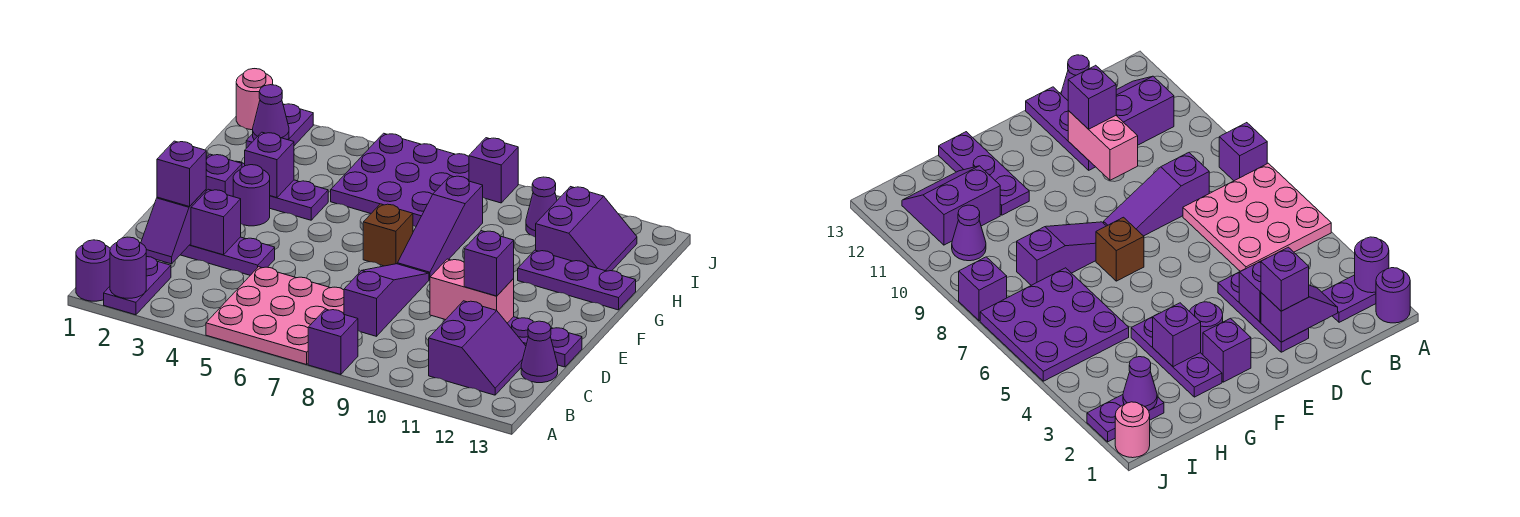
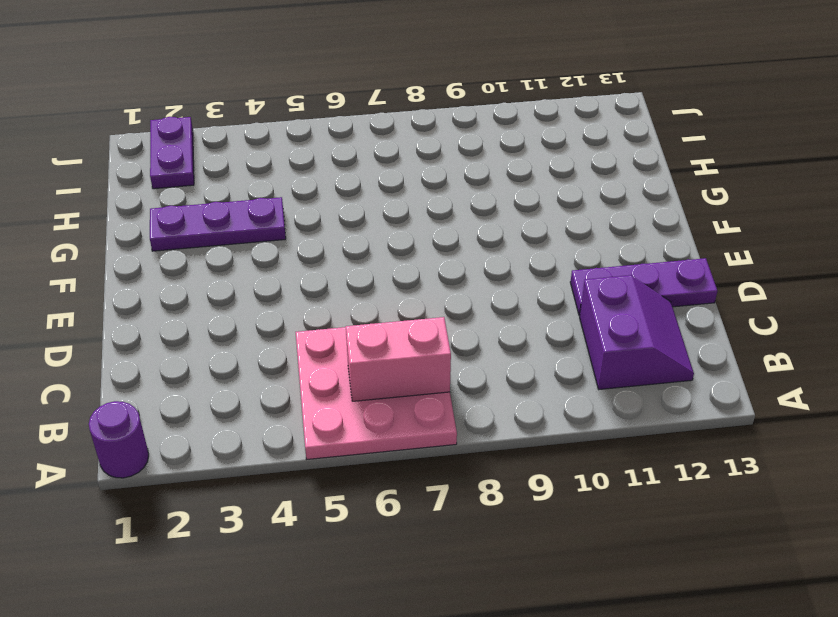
pink brick B6:B7 level 2 -> pink brick D10:D11 level 2
none -> purple plate A2:B2 level 1
none -> purple brick A8 level 1
none -> purple slope C8:E8 level 1 top C

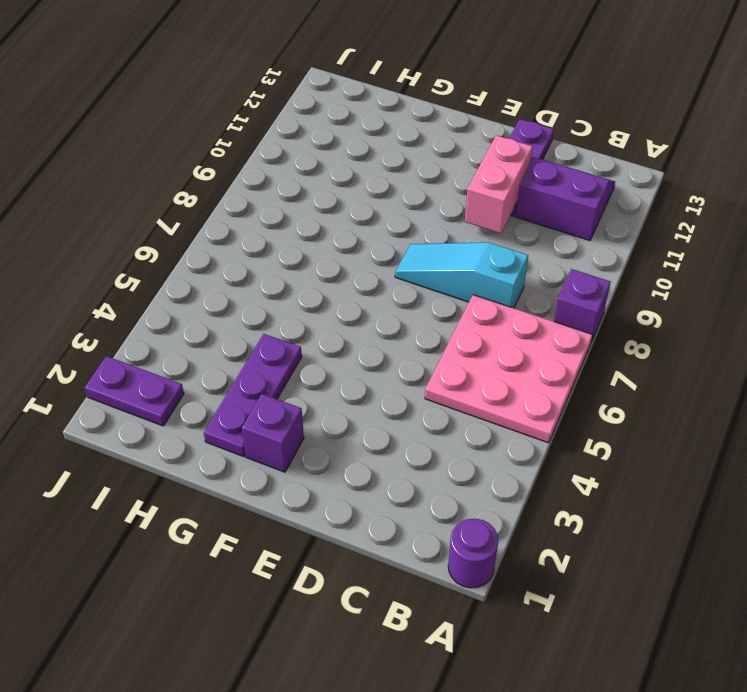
cyan slope C8:E8 level 1 top C -> purple slope C8:E8 level 1 top C
none -> purple plate A2:B2 level 1
none -> purple cone C13 level 1
none -> purple plate D2:D4 level 1

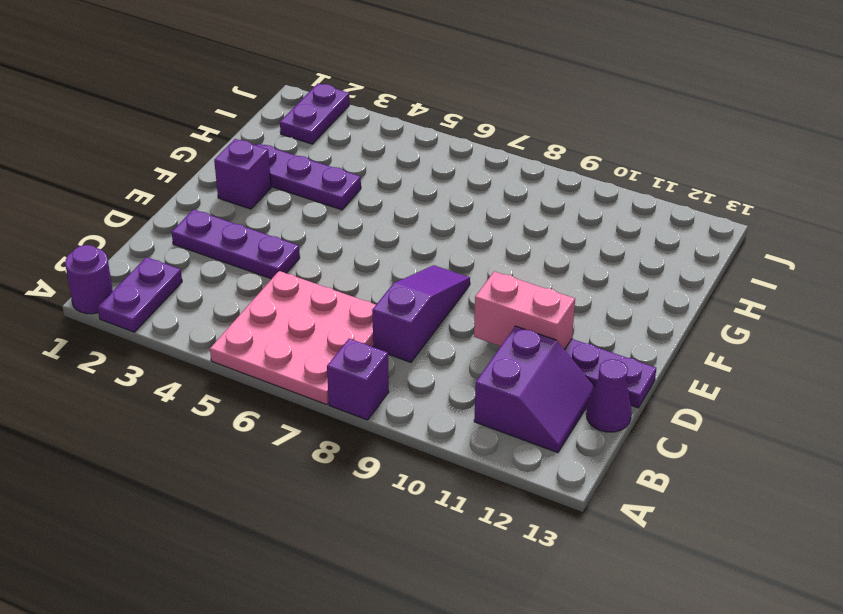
none -> purple round brick F3 level 1
none -> brown brick F7 level 1
none -> purple slope F8:H8 level 1 top H

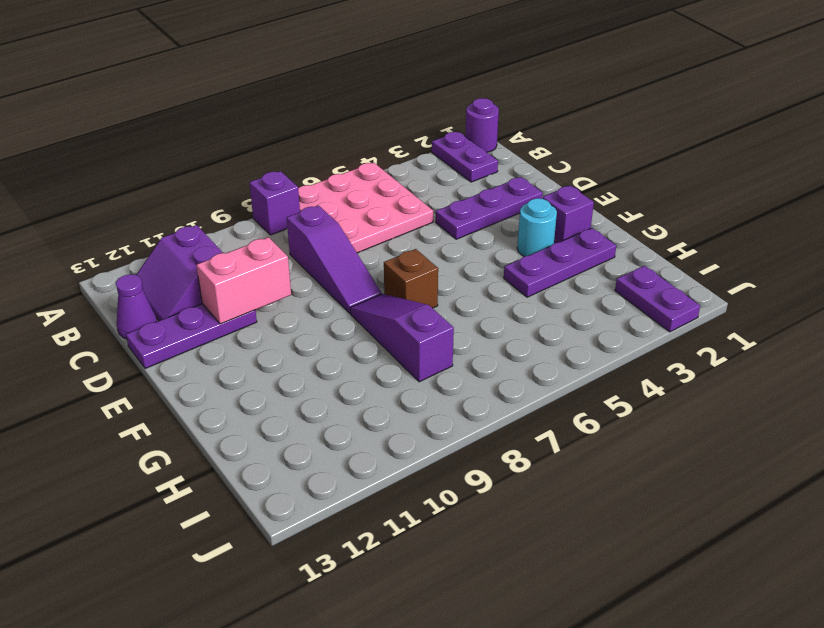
cyan round brick F3 level 1 -> purple round brick F3 level 1
none -> purple plate G11:G13 level 1
none -> purple plate H5:J7 level 1
none -> purple slope H11:I12 level 1 top 11

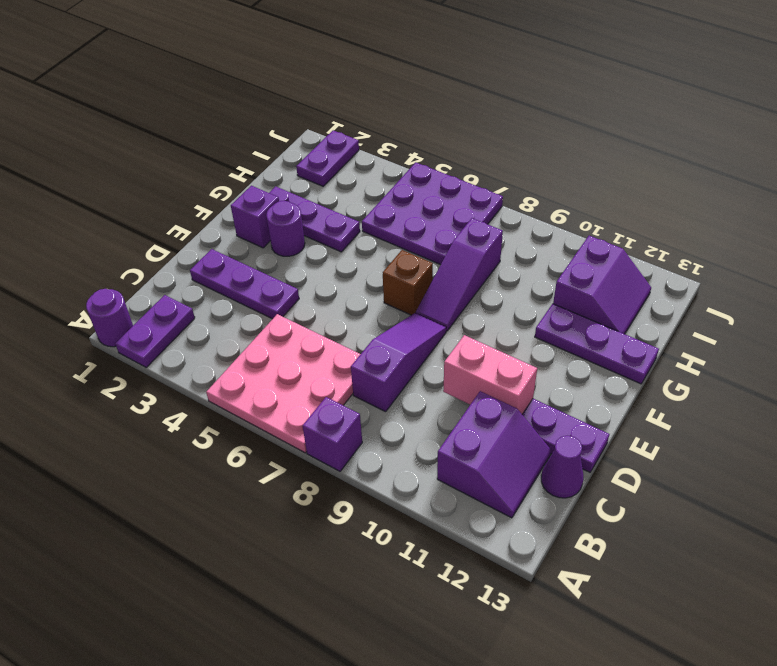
none -> purple cone I10 level 1
none -> pink round brick J1 level 1
none -> purple brick J8 level 1

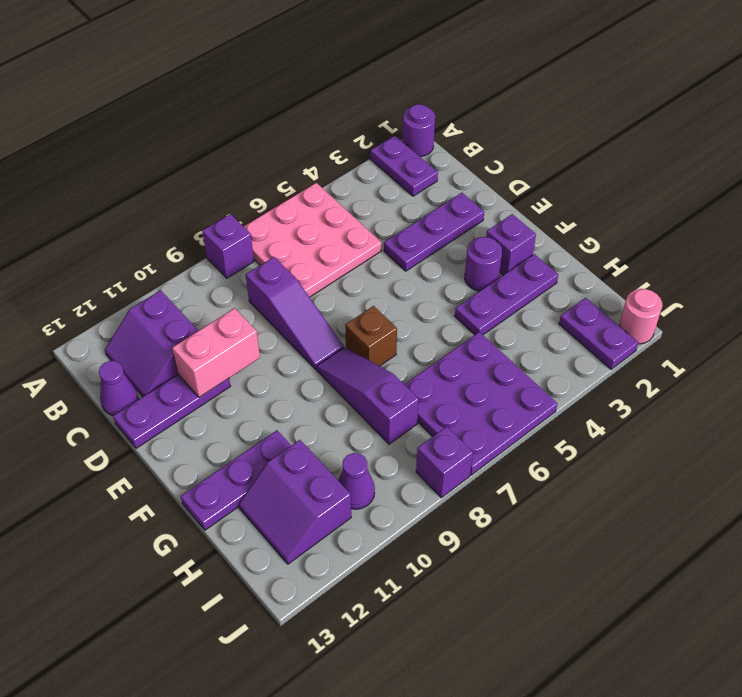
none -> purple round brick A2 level 2
none -> purple slope C2:D2 level 2 top D
none -> purple brick D3 level 2

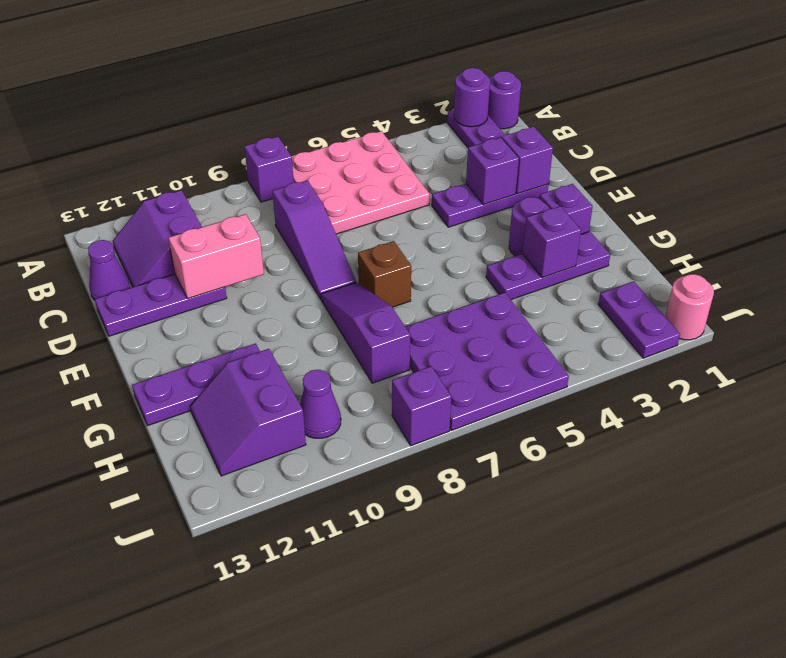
none -> purple cone I2 level 2
none -> purple brick D2 level 3
none -> purple brick D11 level 3

